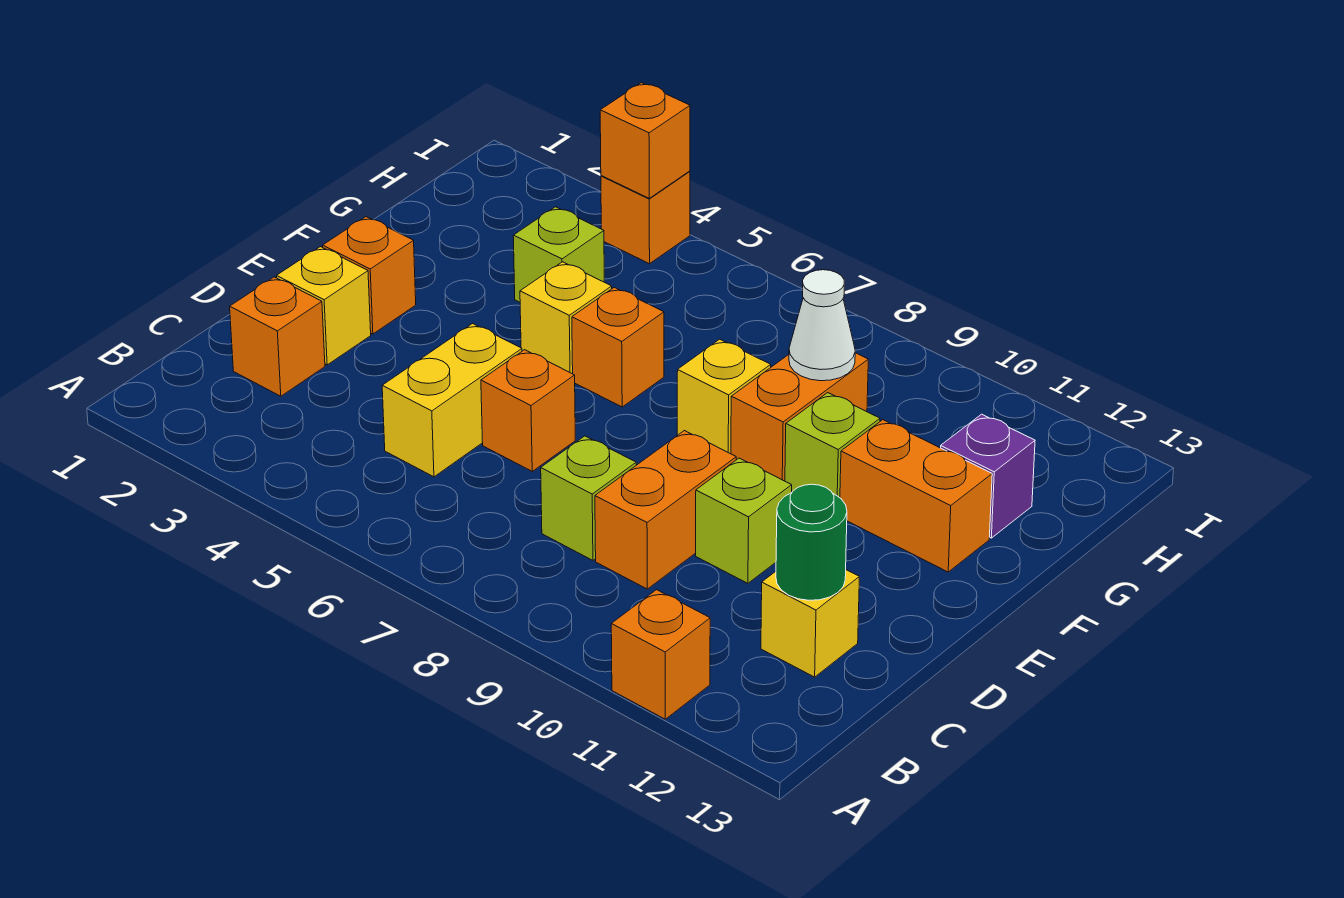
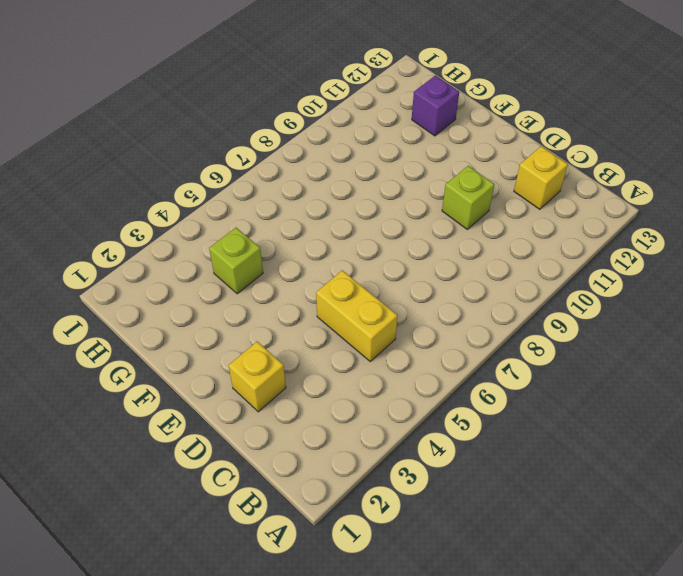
none -> orange brick A11 level 1
none -> orange brick C2 level 1
none -> lime brick C8 level 1

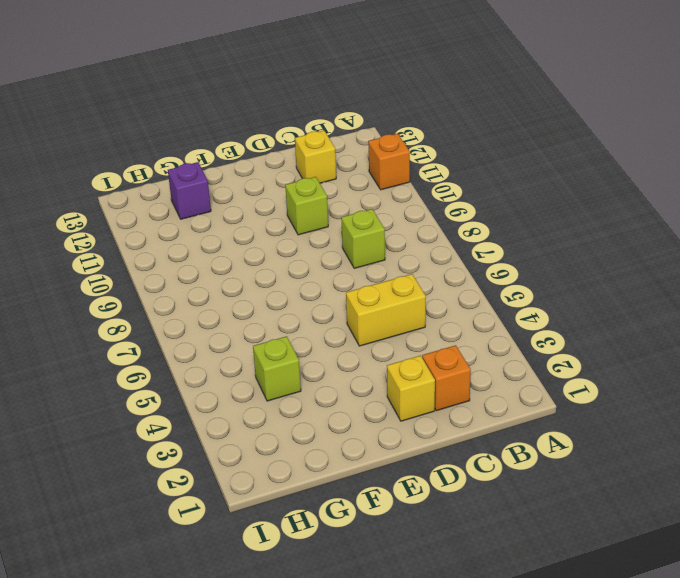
none -> orange brick C9:D9 level 1
none -> orange brick D6 level 1
none -> orange brick E2 level 1

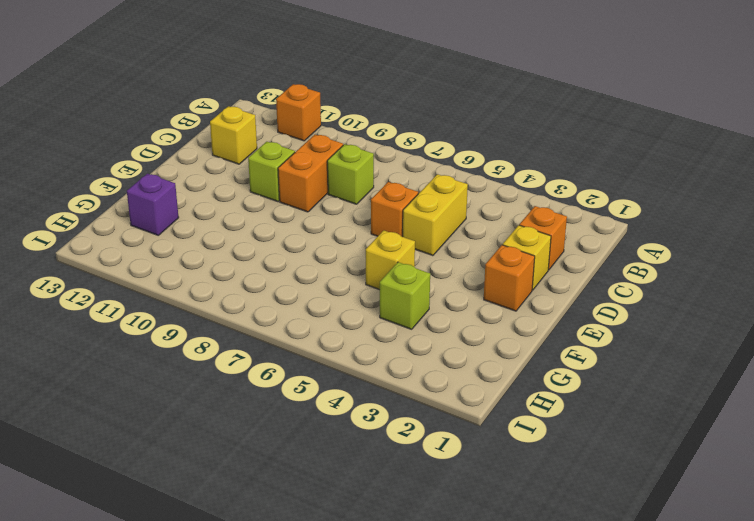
none -> orange brick F6 level 1
none -> yellow brick F8 level 1
none -> orange brick F9:G9 level 1

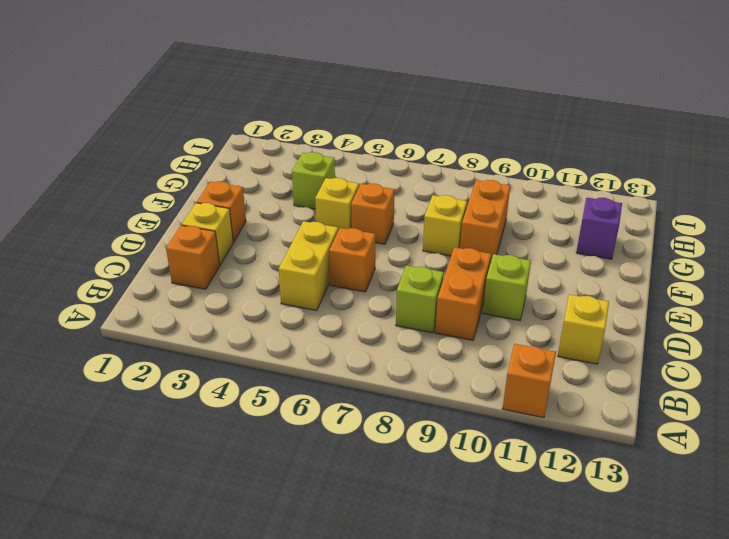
none -> lime brick F10 level 1
none -> orange brick F11:F12 level 1
none -> orange brick I4 level 1

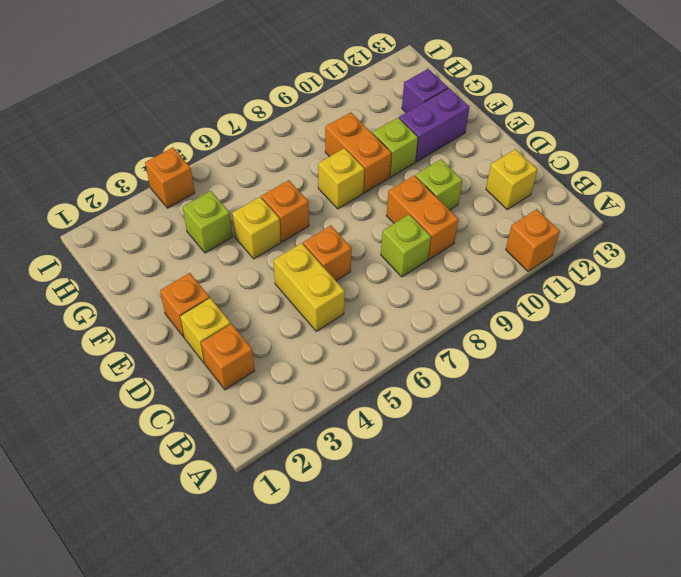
purple brick F11:F12 level 1 -> orange brick F11:F12 level 1
none -> green round brick C12 level 2
none -> white cone G9 level 2
none -> orange brick I4 level 2

